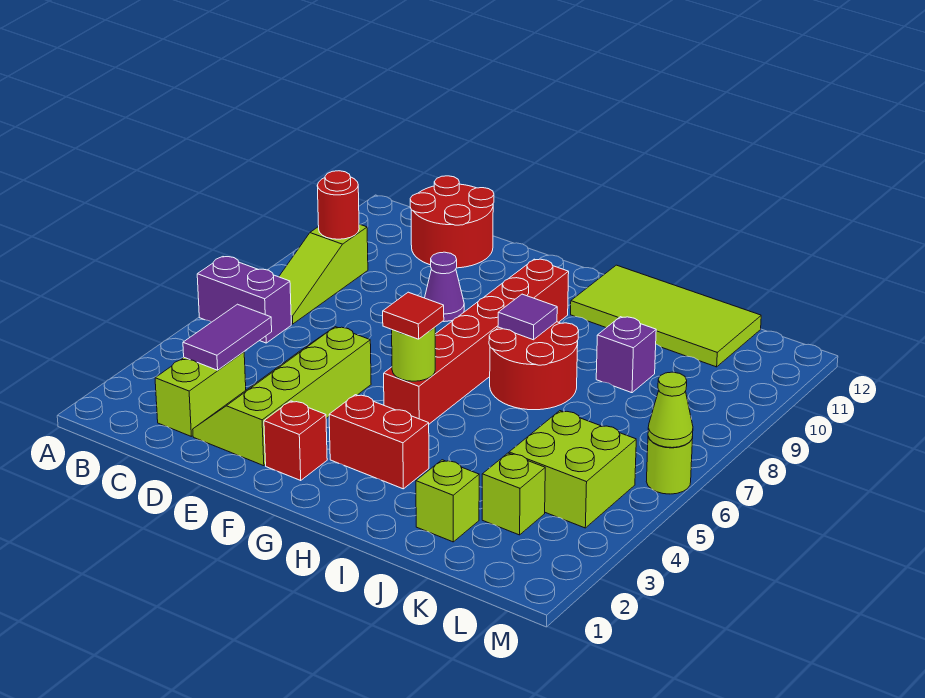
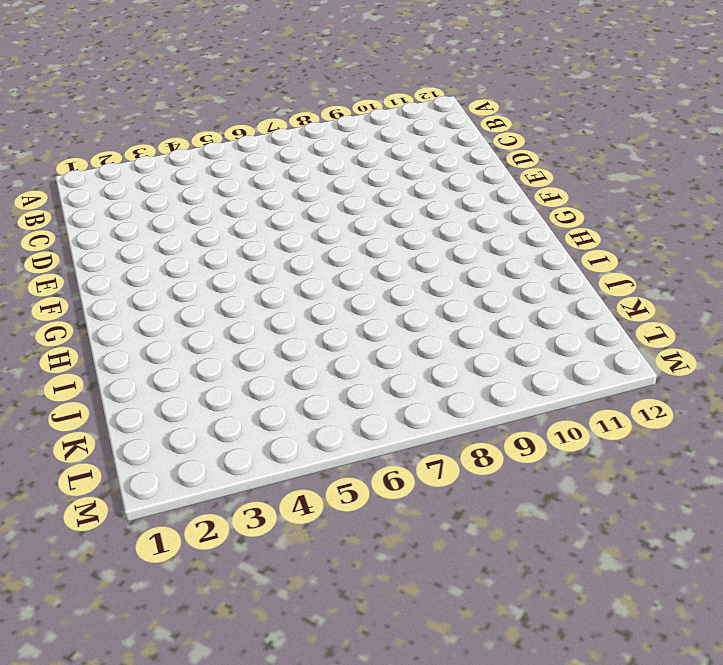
none -> purple brick A6:B6 level 1
none -> lime slope B7:B9 level 1 top 9
none -> lime brick C2:C3 level 1

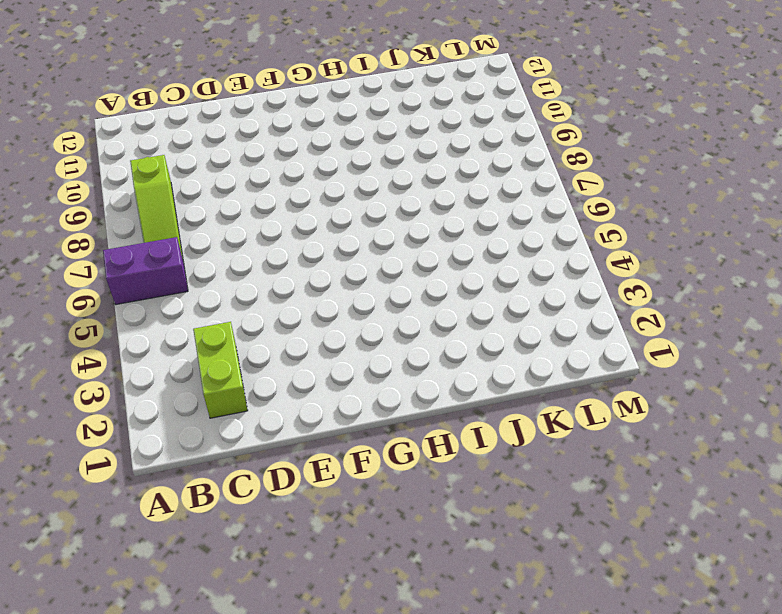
none -> red round brick C11:D12 level 1
none -> lime slope D2:E5 level 1 top E
none -> purple cone E9 level 1

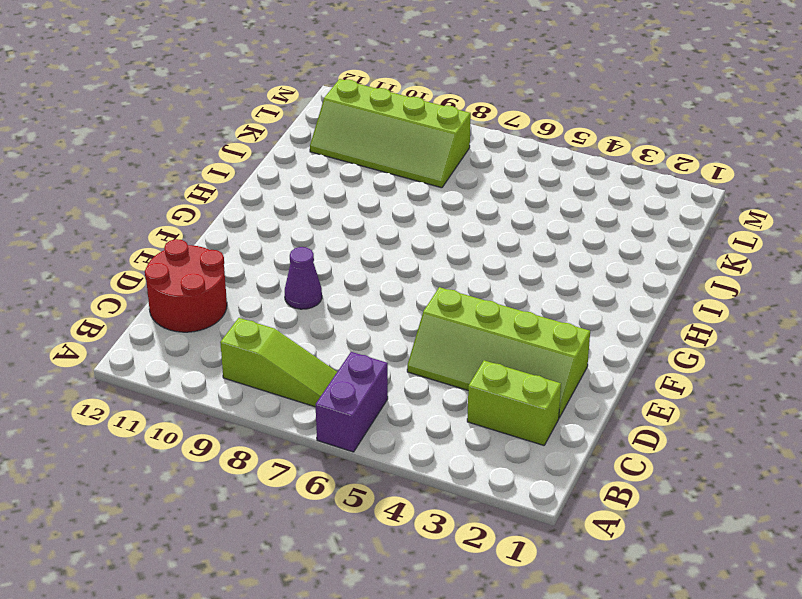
lime slope K8:L11 level 1 top L -> lime tile H11:K12 level 1
none -> red brick F2 level 1
none -> red brick G3:H3 level 1
none -> red brick G5:G10 level 1

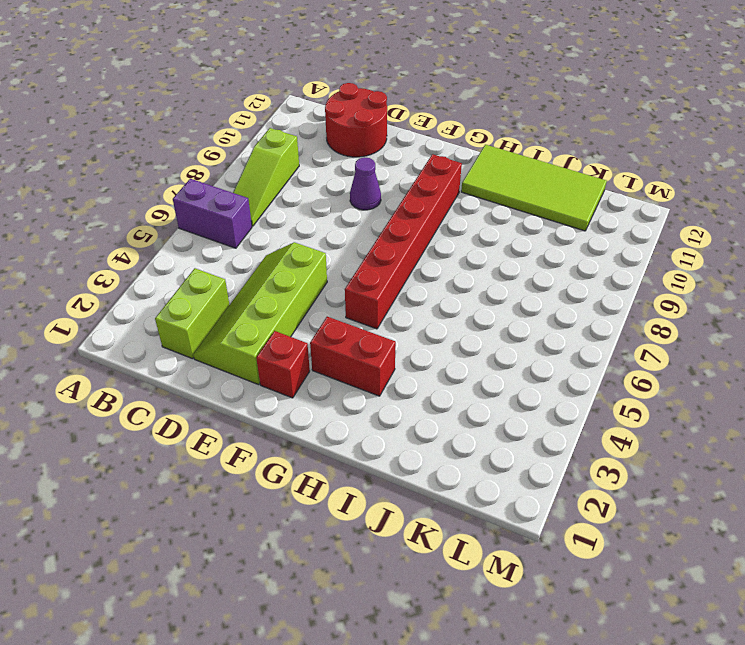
none -> red round brick H7:I8 level 1
none -> lime brick J2 level 1
none -> purple brick J9 level 1

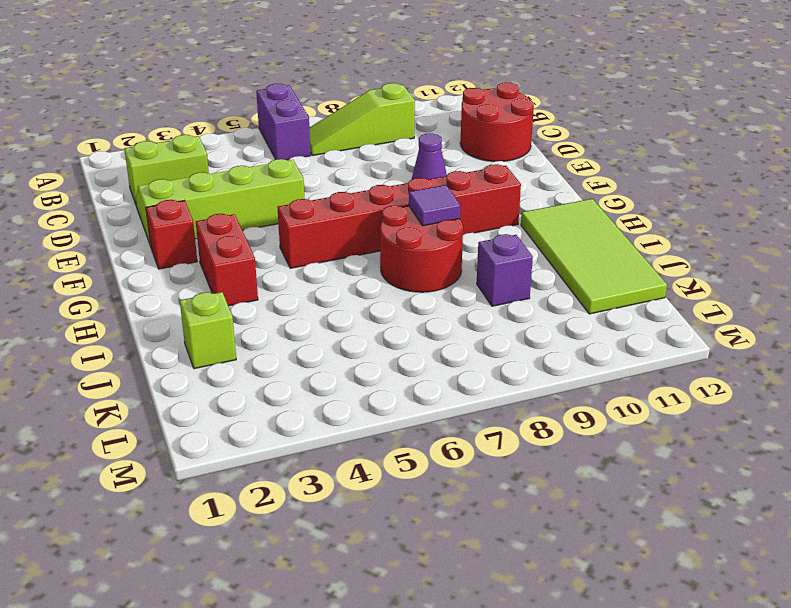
none -> lime brick K3 level 1
none -> lime brick K4:L5 level 1
none -> lime round brick M6 level 1

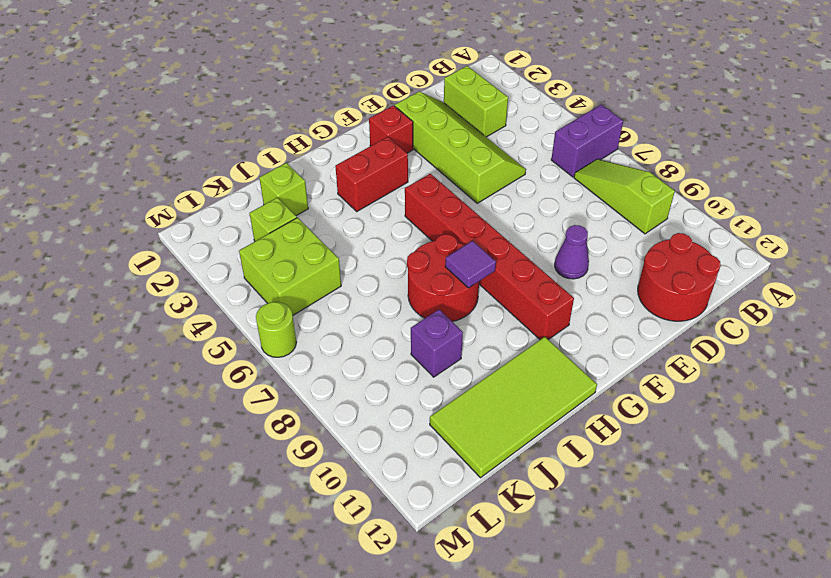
none -> red round brick B9 level 2
none -> purple tile C3:C4 level 2
none -> lime round brick G5 level 2

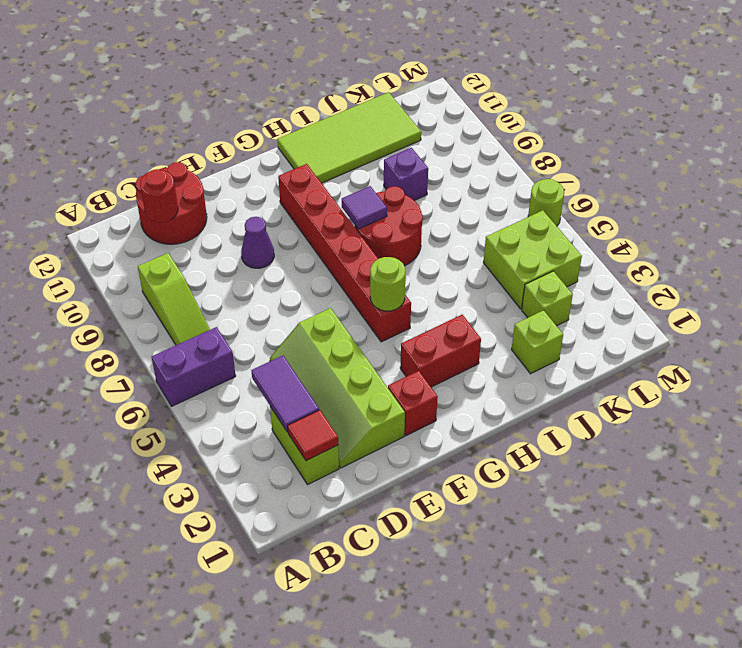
red tile C2 level 2 -> red tile G5 level 3
red round brick C11 level 2 -> red round brick B9 level 2
none -> lime cone M6 level 2

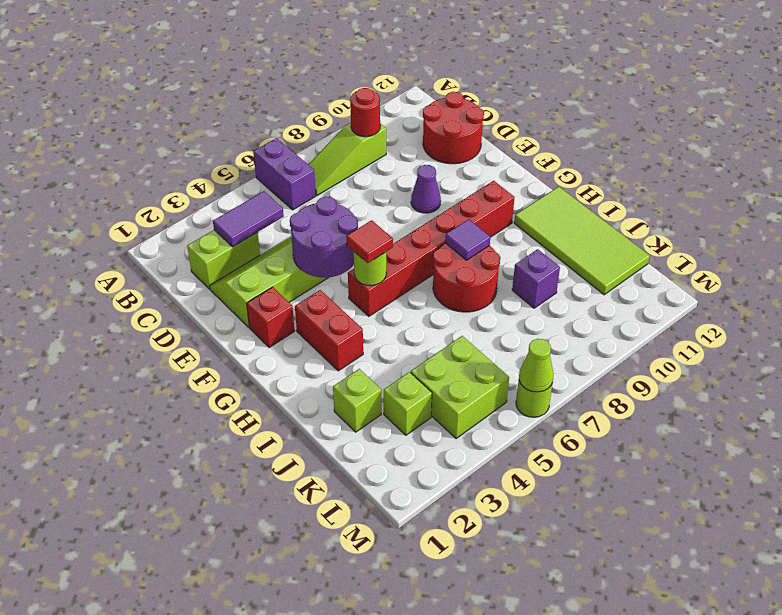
purple round brick E4:F5 level 2 -> none

